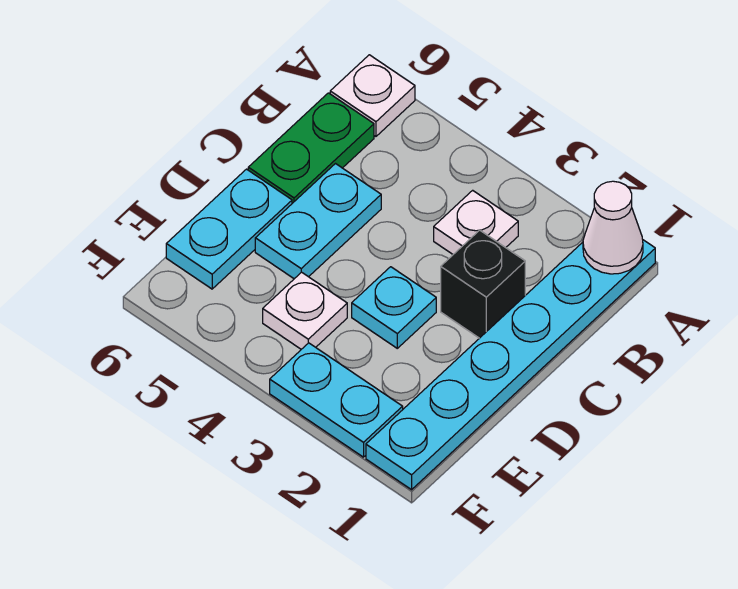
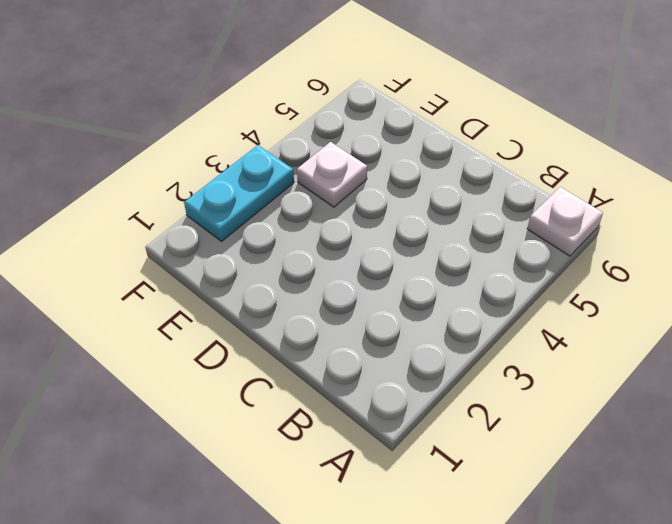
none -> cyan plate A1:F1 level 1
none -> white plate B3 level 1

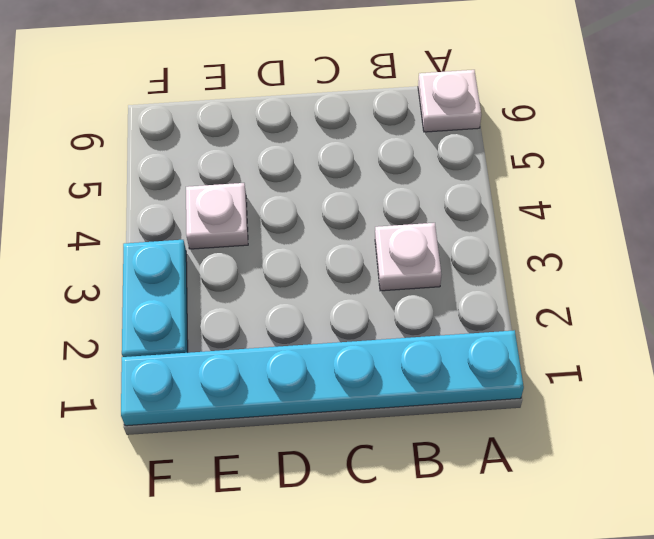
none -> green plate B6:C6 level 1
none -> black brick C2 level 1

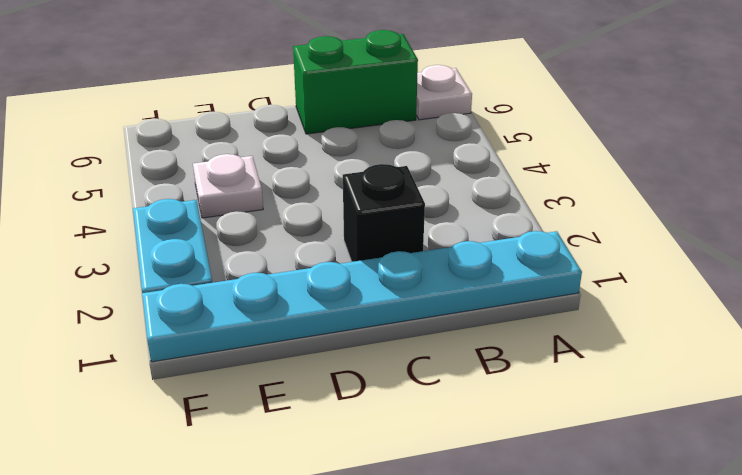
green brick B6:C6 level 1 -> green plate B6:C6 level 1
none -> white plate B3 level 1
none -> cyan plate C5:D5 level 1

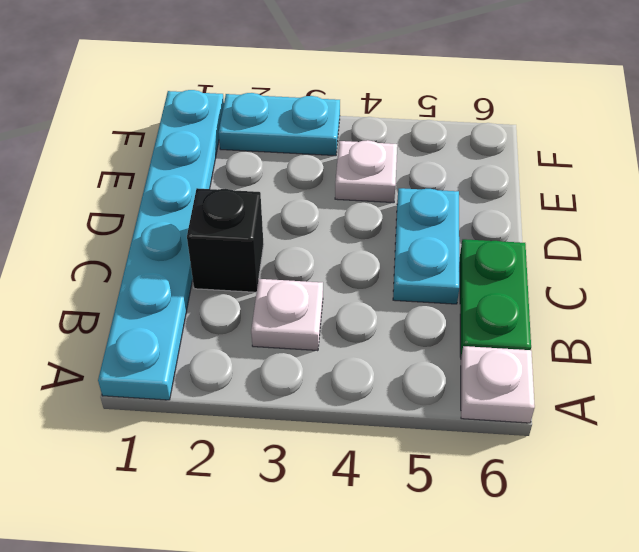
none -> cyan plate D3 level 1
none -> cyan plate D6:E6 level 1

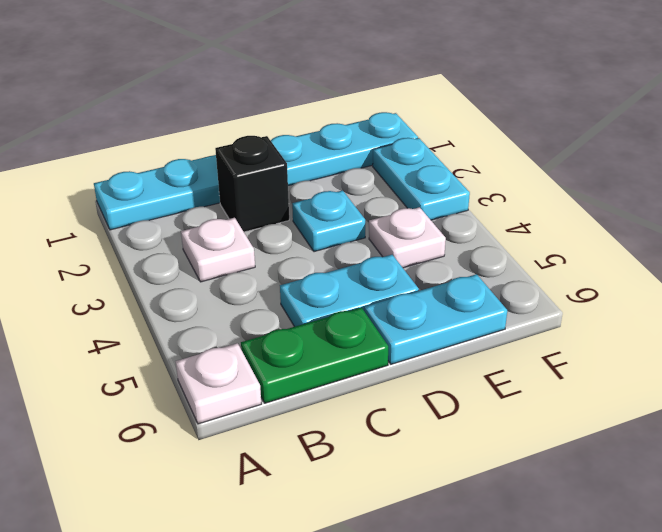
none -> white cone A1 level 2

